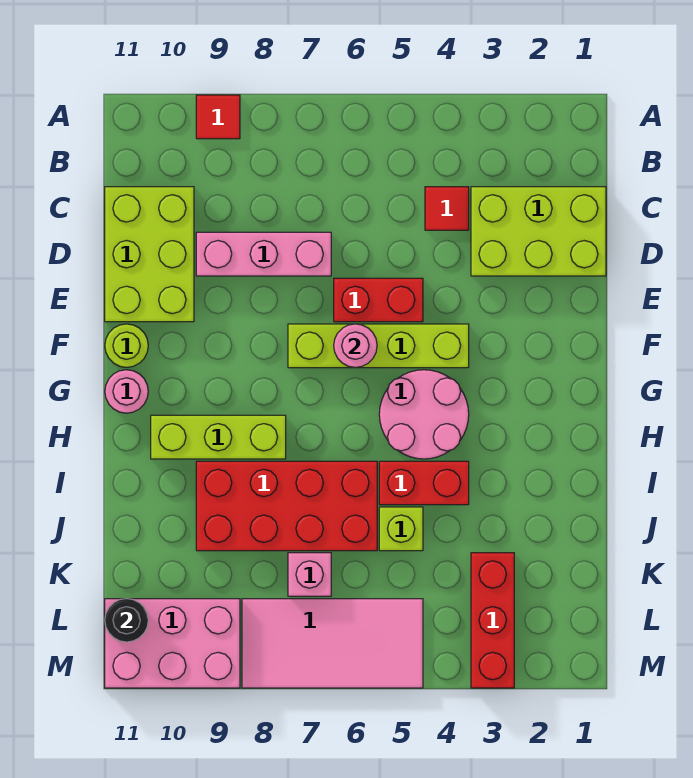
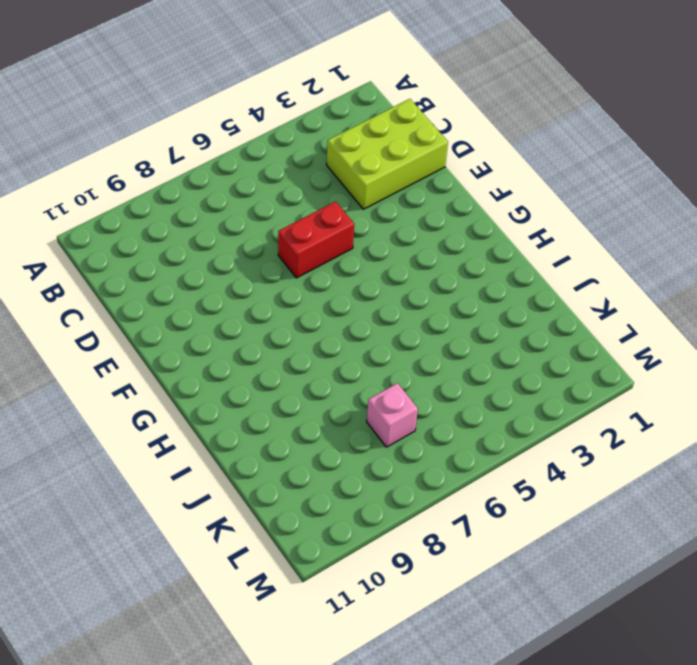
none -> red tile A9 level 1
none -> red tile C4 level 1
none -> lime brick C10:E11 level 1

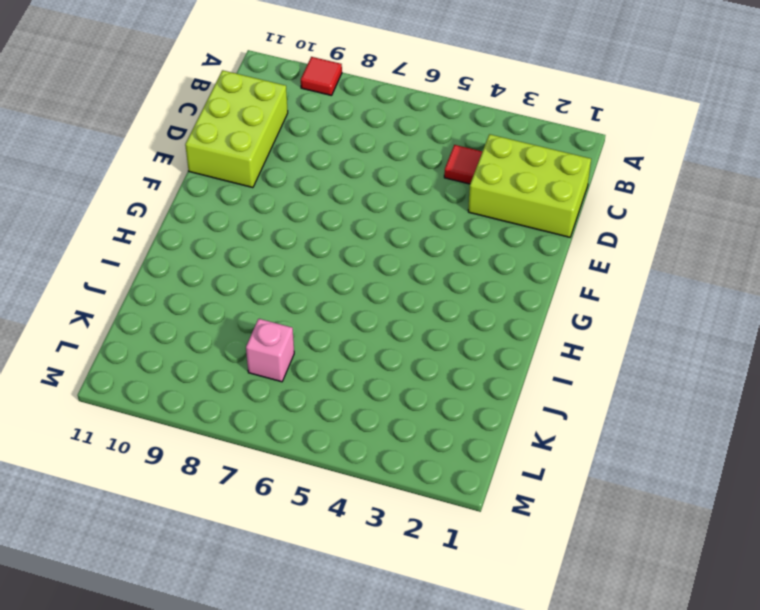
none -> pink brick D7:D9 level 1
none -> red brick E5:E6 level 1
none -> lime brick F4:F7 level 1

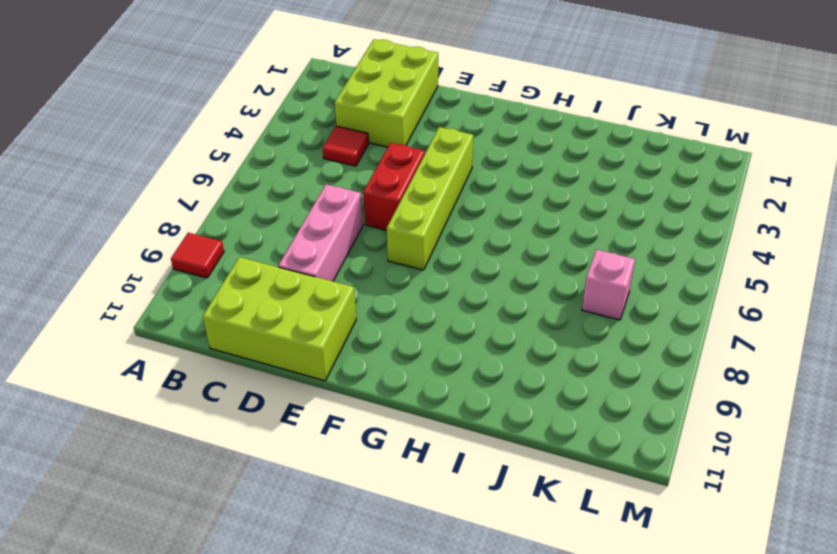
none -> lime round brick F11 level 1
none -> pink round brick G4:H5 level 1
none -> pink round brick G11 level 1

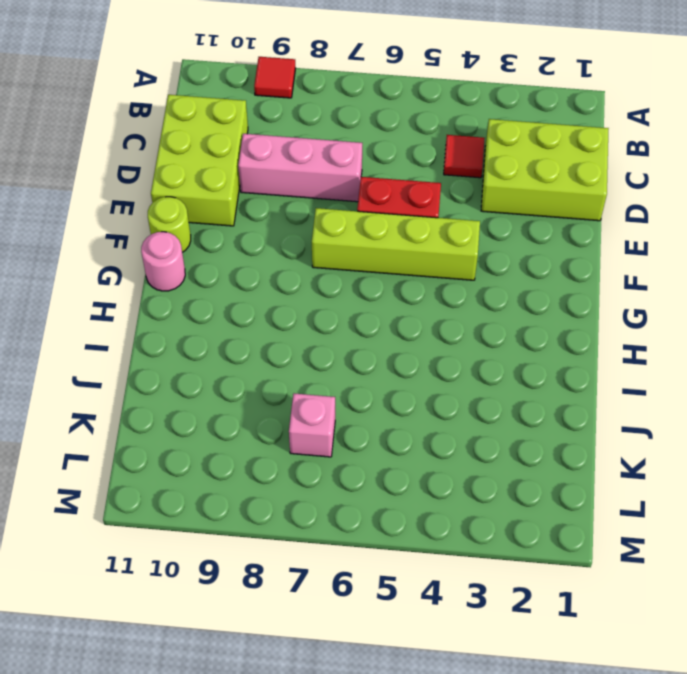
none -> pink round brick G4:H5 level 1
none -> lime brick H8:H10 level 1
none -> red brick I4:I5 level 1

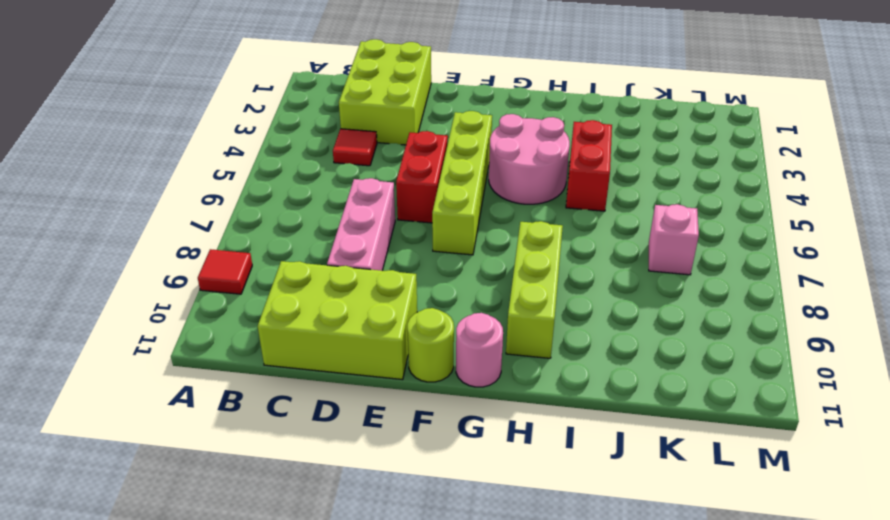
none -> red brick I6:J9 level 1
none -> lime brick J5 level 1
none -> red brick K3:M3 level 1

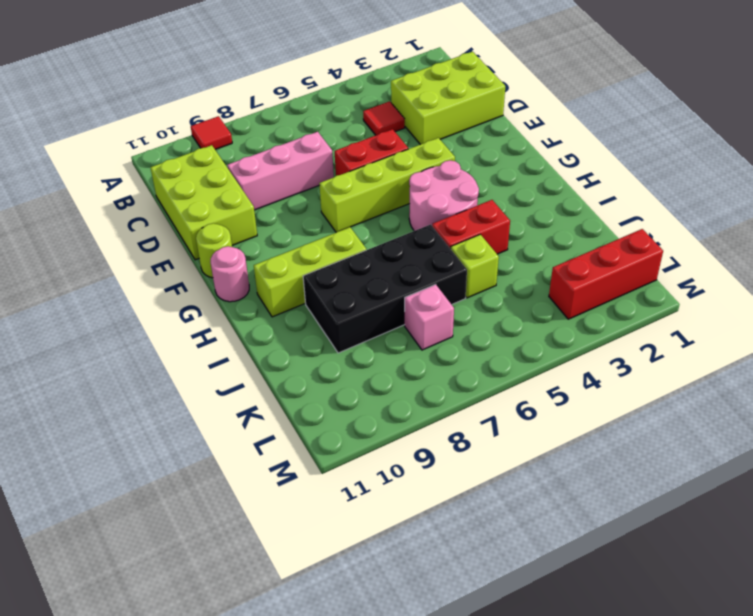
black brick I6:J9 level 1 -> red brick I6:J9 level 1
red brick L1:L3 level 1 -> red brick K3:M3 level 1
none -> pink tile L5:M8 level 1
none -> pink brick L9:M11 level 1
none -> pink round brick F6 level 2

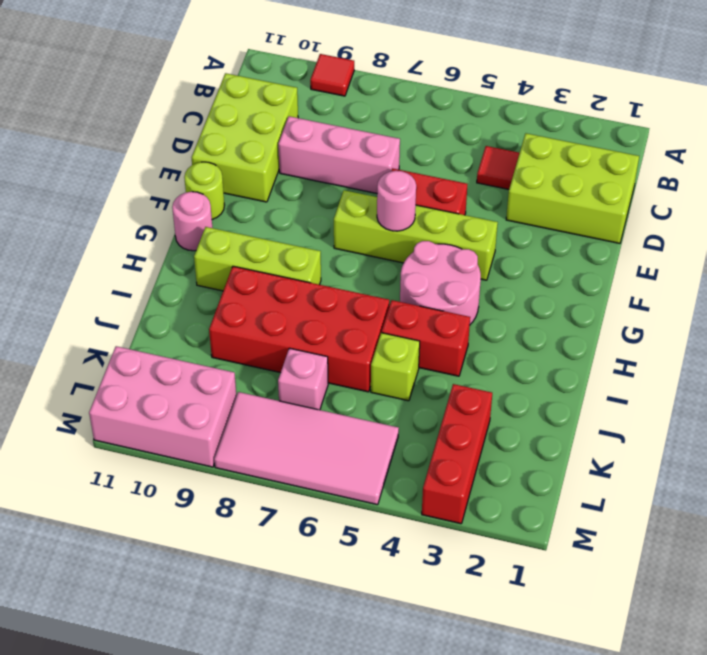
none -> black round brick L11 level 2

